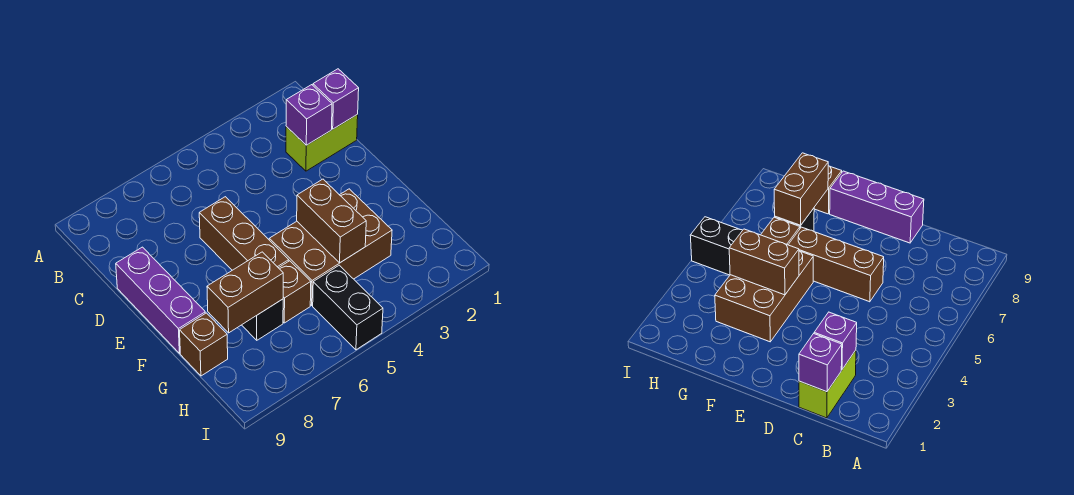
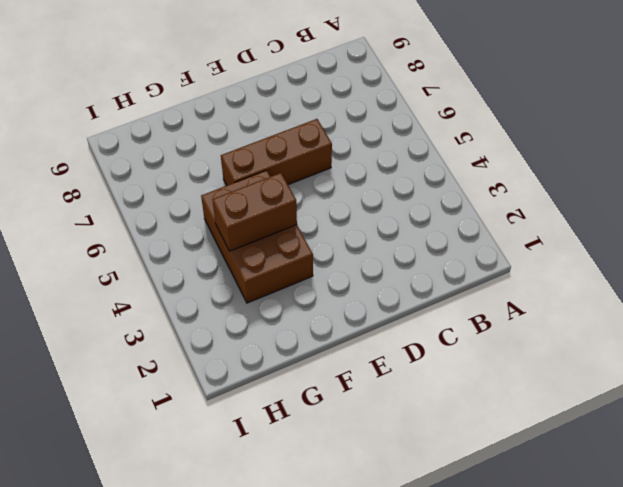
none -> lime brick C1:C2 level 1
none -> purple brick D9:F9 level 1
none -> brown brick G6 level 1

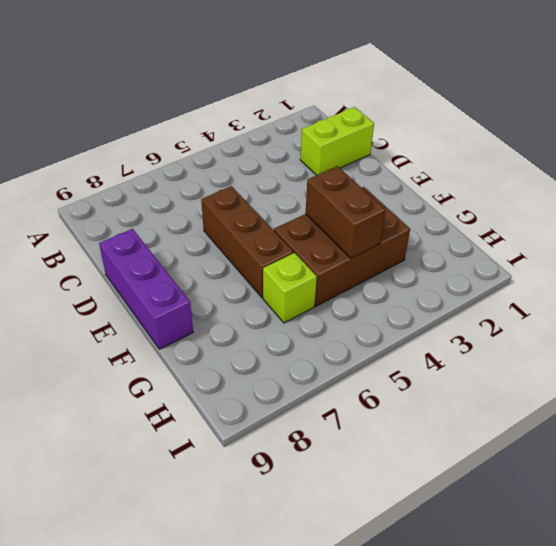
lime brick G6 level 1 -> brown brick G6 level 1
none -> black brick G7 level 1
none -> brown brick G9 level 1
none -> black brick H5:I5 level 1

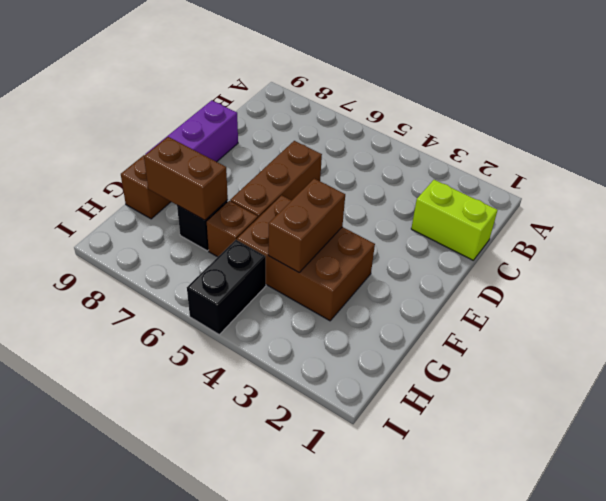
none -> purple brick C1 level 2
none -> purple brick C2 level 2

